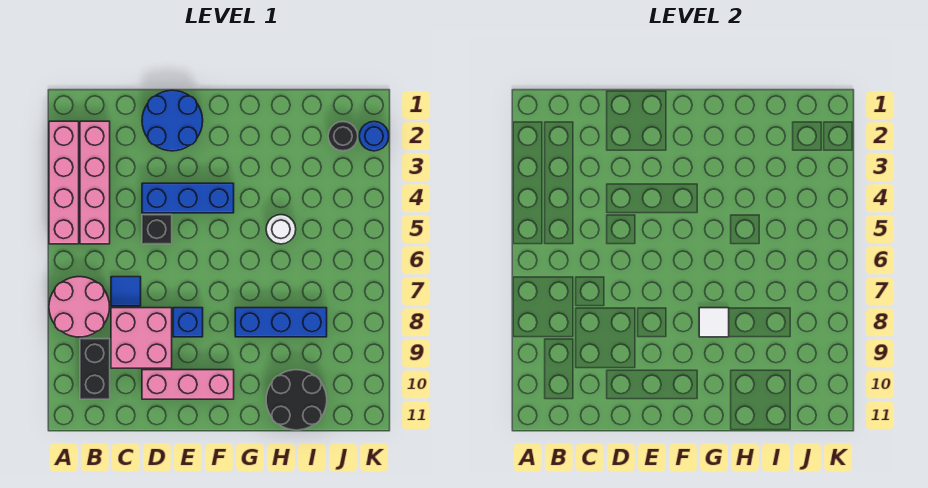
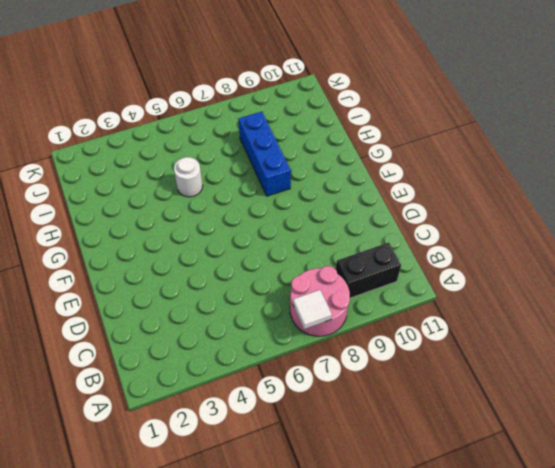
white tile A7 level 2 -> white tile G8 level 2
none -> pink brick A2:A5 level 1
none -> pink brick B2:B5 level 1
none -> blue tile C7 level 1

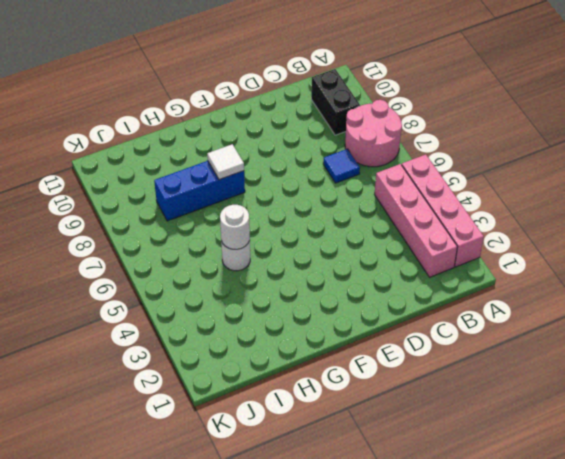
white round brick H5 level 2 -> none
none -> pink brick C8:D9 level 1
none -> blue round brick D1:E2 level 1
none -> blue brick D4:F4 level 1

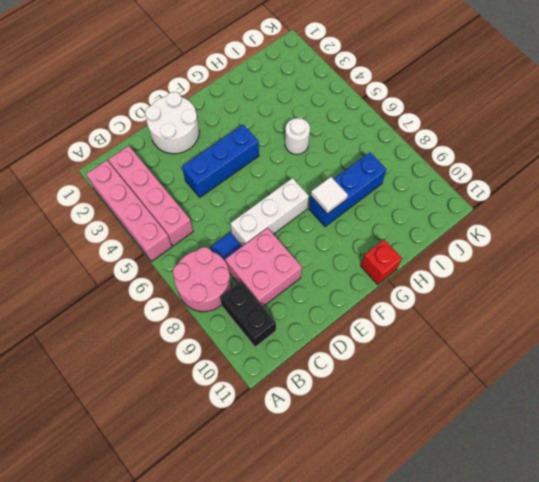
white round brick D1:E2 level 1 -> blue round brick D1:E2 level 1
white brick D7:F7 level 1 -> none
red brick G11 level 1 -> none
none -> black brick D5 level 1
none -> pink brick D10:F10 level 1
none -> blue brick E8 level 1

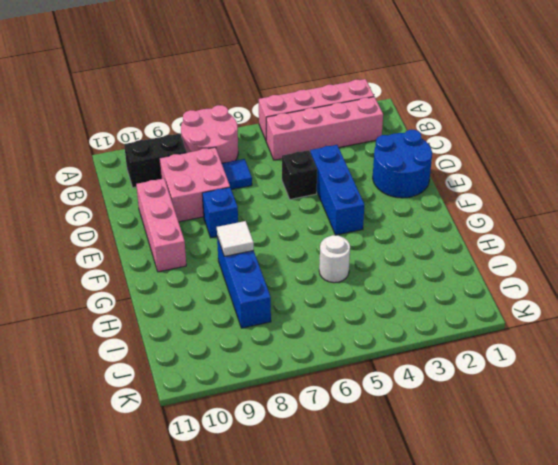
none -> black round brick H10:I11 level 1
none -> black round brick J2 level 1
none -> blue round brick K2 level 1

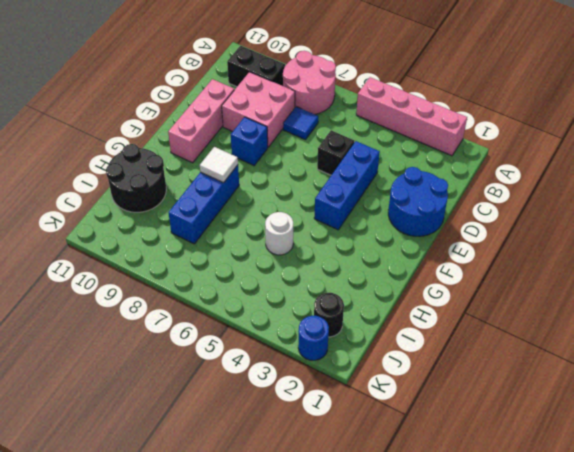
none -> pink brick B2:B5 level 1

